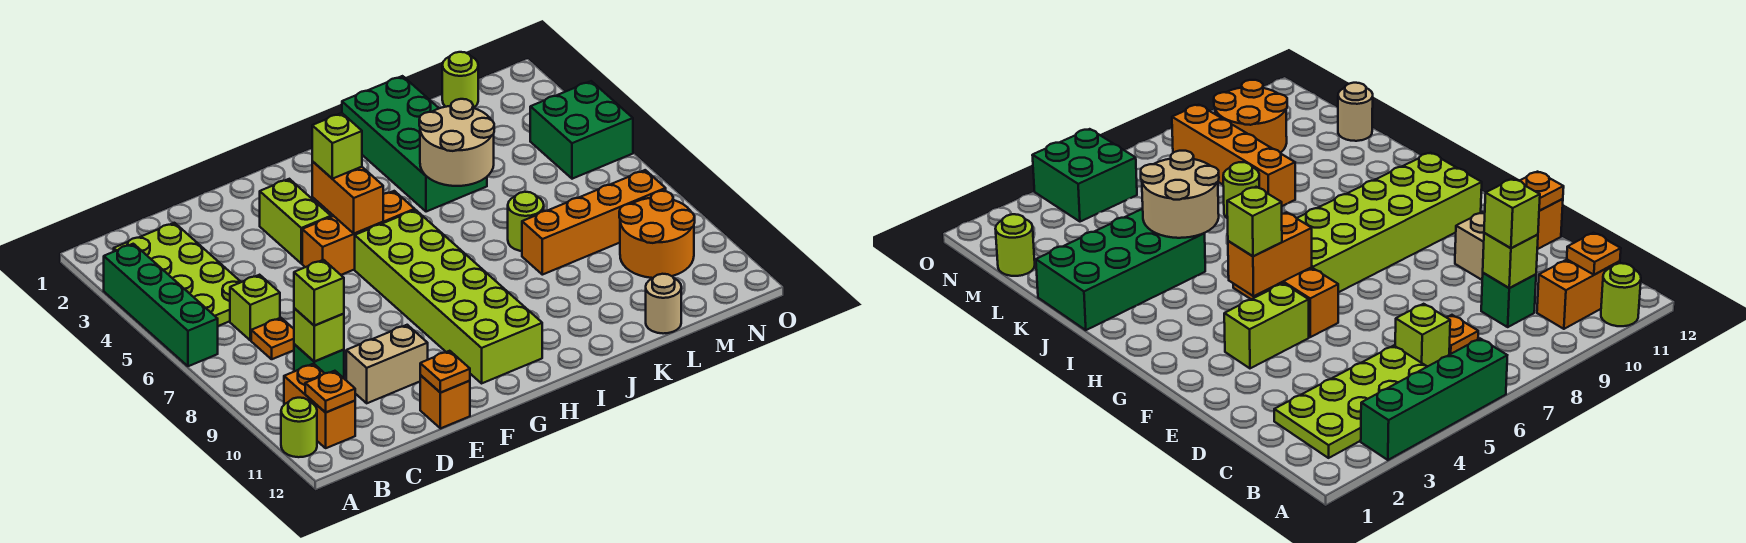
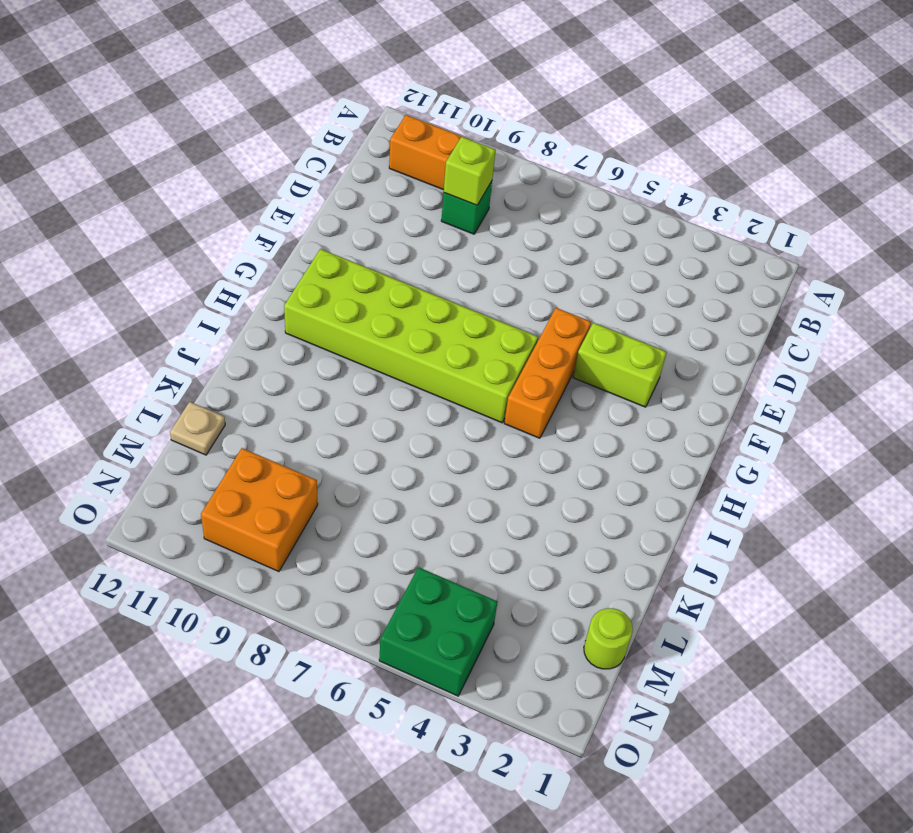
tan plate L12 level 1 -> tan round brick L12 level 1
orange brick M9:N10 level 1 -> orange round brick M9:N10 level 1
none -> green brick A3:A6 level 1
none -> lime round brick A11 level 1
none -> lime plate B2:C5 level 1

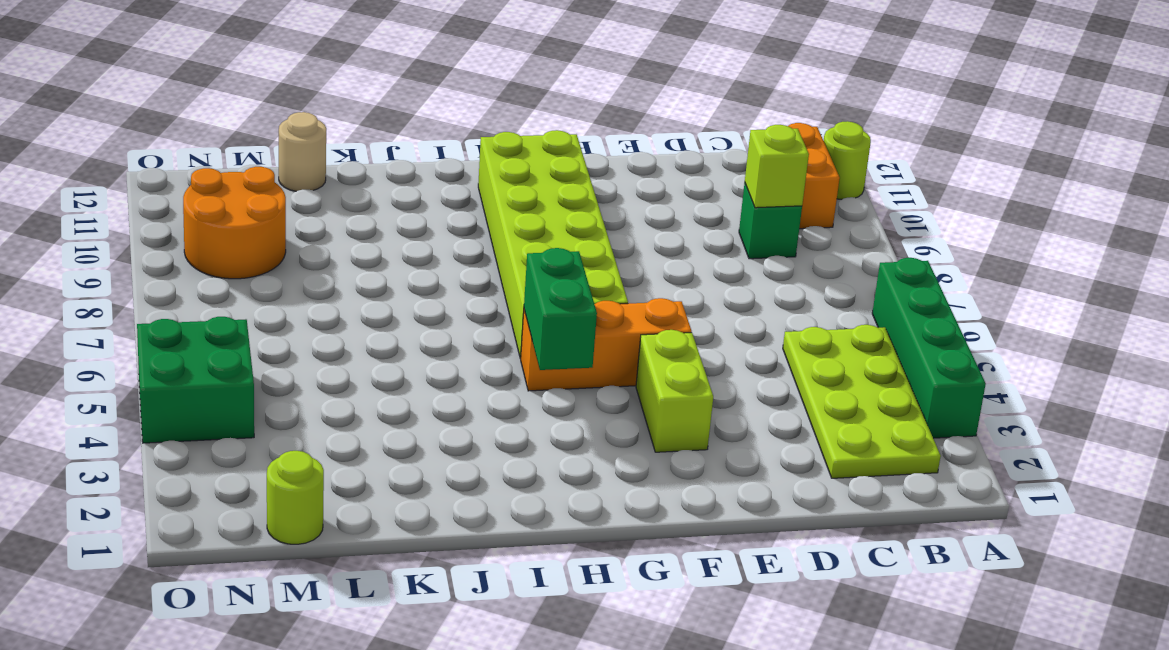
green brick H4:H5 level 2 -> none
none -> lime brick C6 level 1
none -> orange plate C7 level 1
none -> tan brick D10:E10 level 1

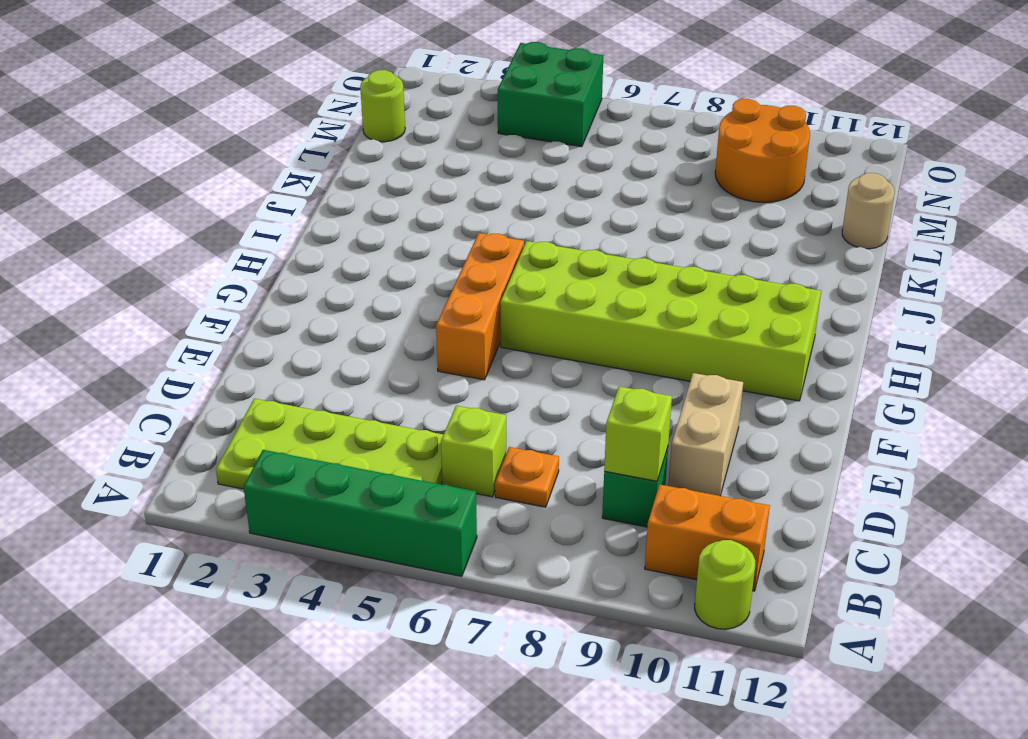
none -> orange brick E12 level 1
none -> lime brick F3:F4 level 1
none -> green brick J1:K4 level 1

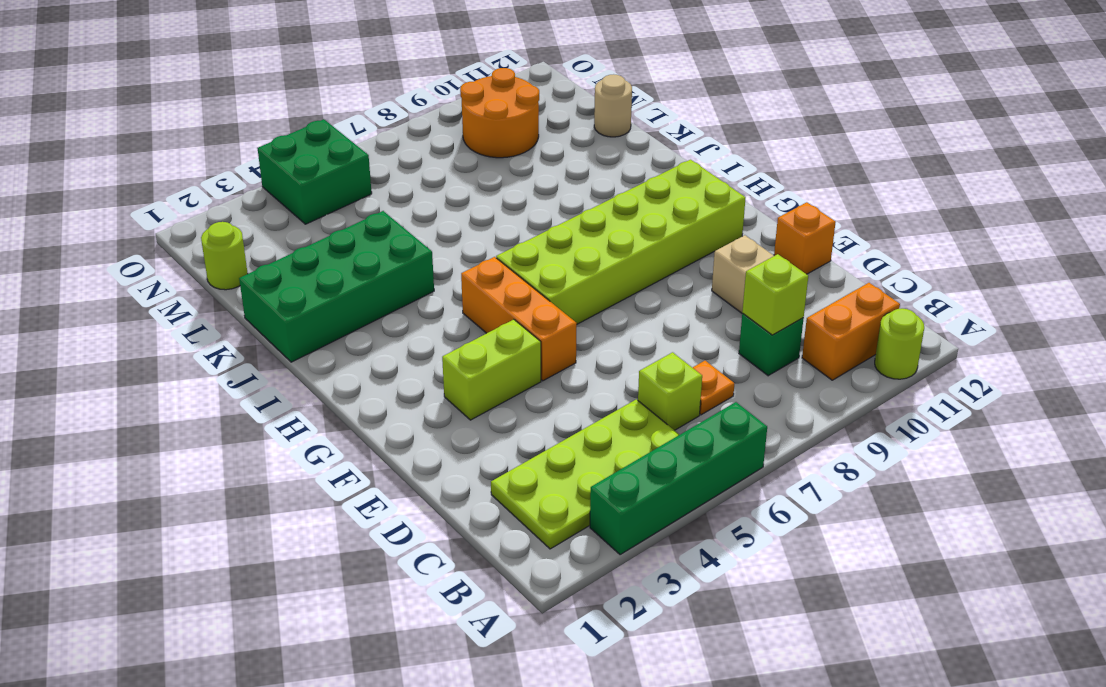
none -> lime round brick K7 level 1
none -> orange brick K8:N8 level 1
none -> orange plate B11 level 2

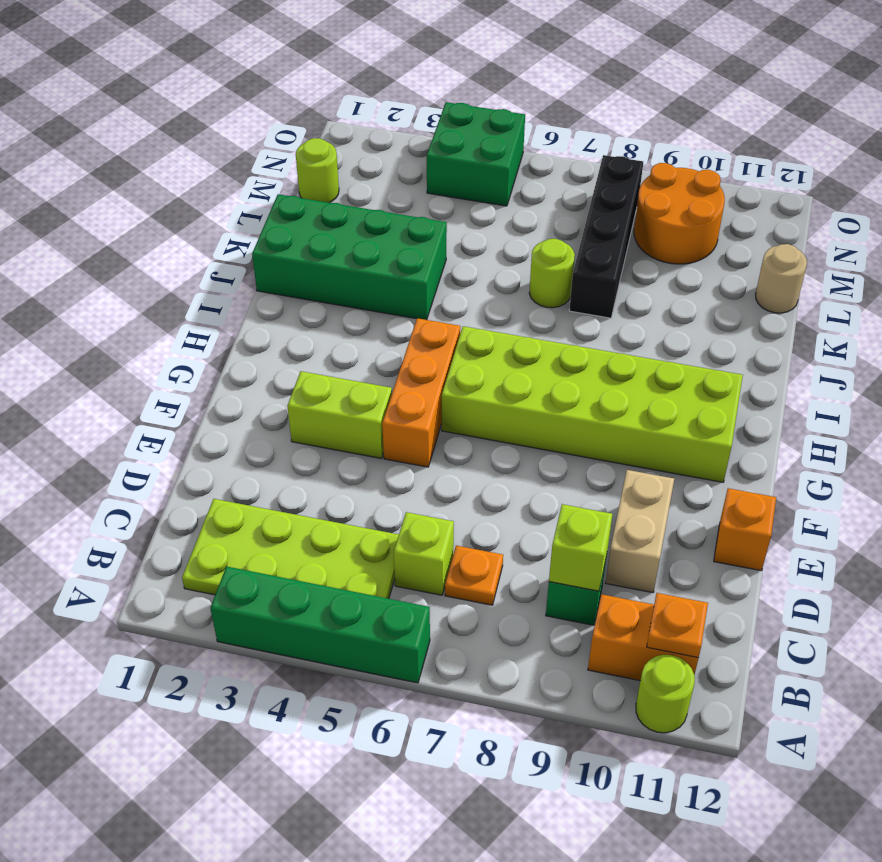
black brick K8:N8 level 1 -> orange brick K8:N8 level 1
none -> orange plate E12 level 2
none -> orange brick G4:G5 level 2
none -> tan round brick J4:K5 level 2

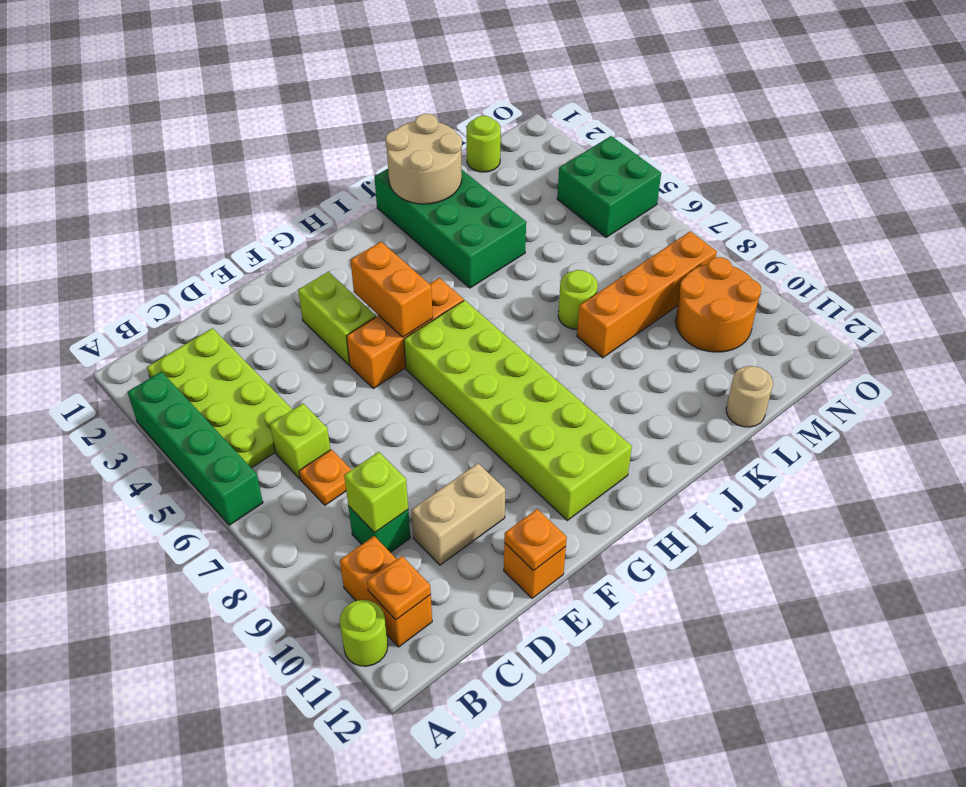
tan round brick J1:K2 level 2 -> tan round brick J4:K5 level 2
none -> lime brick C9 level 3
none -> lime brick G4 level 3

